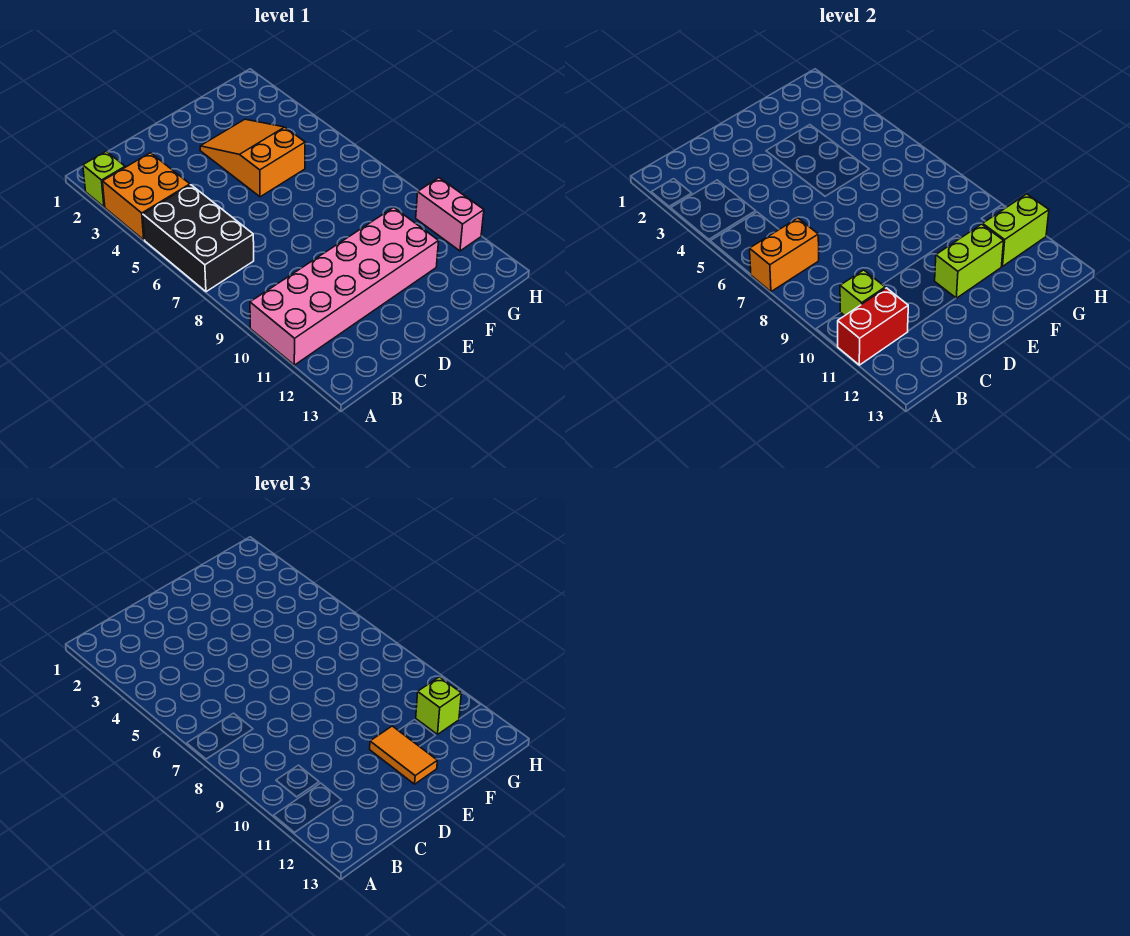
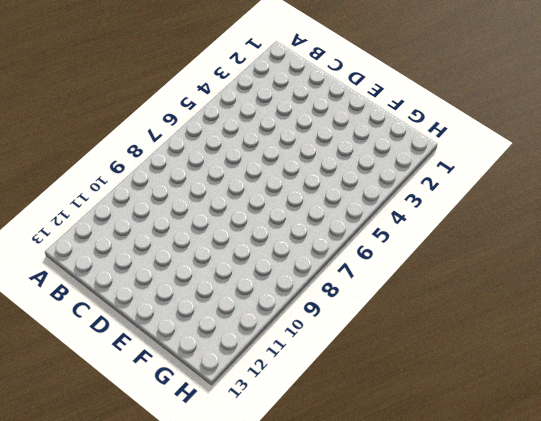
none -> lime brick A2 level 1
none -> orange brick A3:B4 level 1
none -> black brick A5:B7 level 1

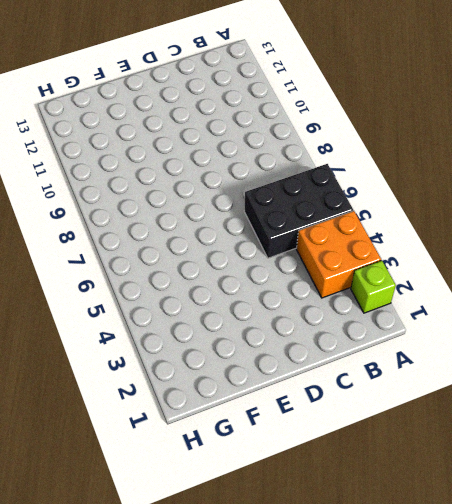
black brick A5:C6 level 1 -> black brick A5:B7 level 1
none -> pink brick A10:F11 level 1
none -> orange slope E3:F5 level 1 top 5
none -> pink brick H10:H11 level 1

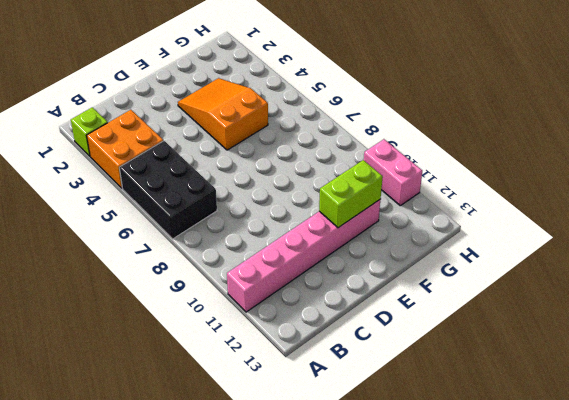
pink brick A11:F11 level 1 -> pink brick A10:F11 level 1
none -> orange brick A7:B7 level 2
none -> red brick A11:B11 level 2
none -> lime brick B10 level 2

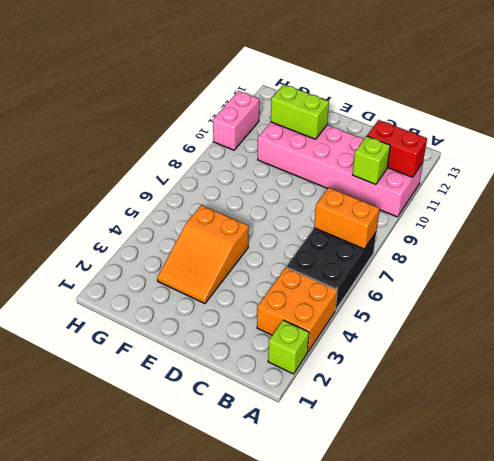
none -> lime brick G11:H11 level 2
none -> orange tile E11:E12 level 3
none -> lime brick G11 level 3

